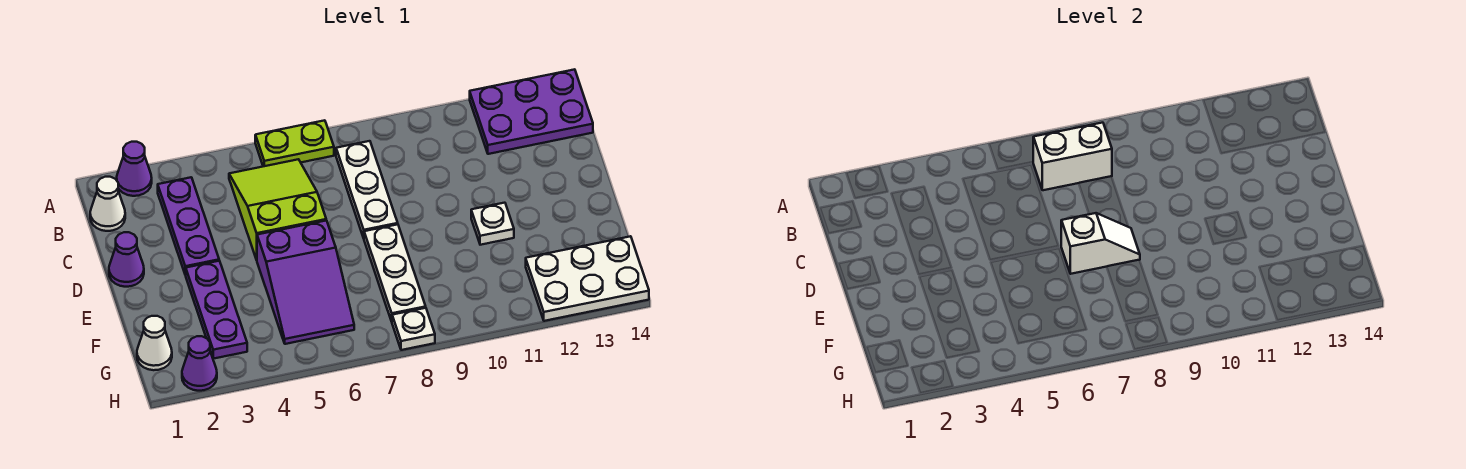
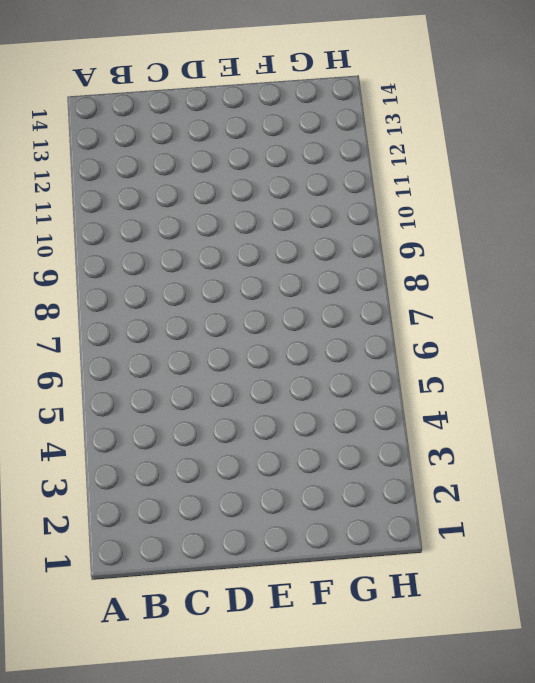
none -> purple cone A2 level 1
none -> lime plate A6:A7 level 1
none -> purple plate A12:B14 level 1

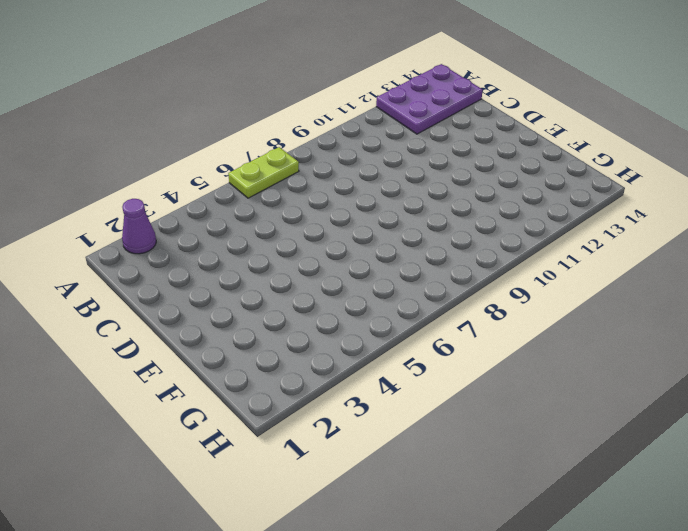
none -> white cone B1 level 1
none -> purple plate B3:D3 level 1
none -> lime slope B5:D6 level 1 top D

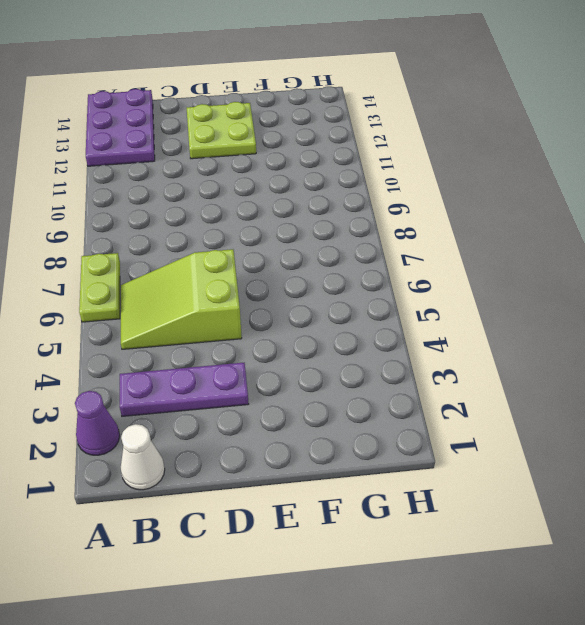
lime plate D12:E13 level 1 -> none
none -> white plate B8:D8 level 1
none -> purple cone D1 level 1
none -> purple plate E3:G3 level 1

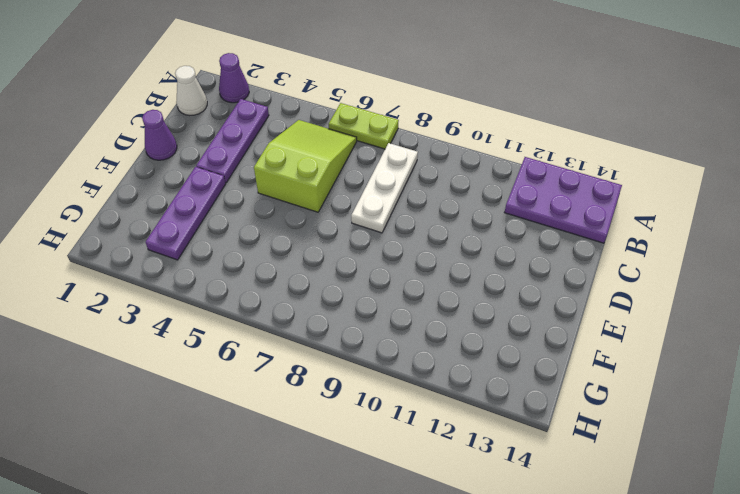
none -> purple slope E5:G6 level 1 top E
none -> white plate E8:G8 level 1
none -> white plate E11 level 1

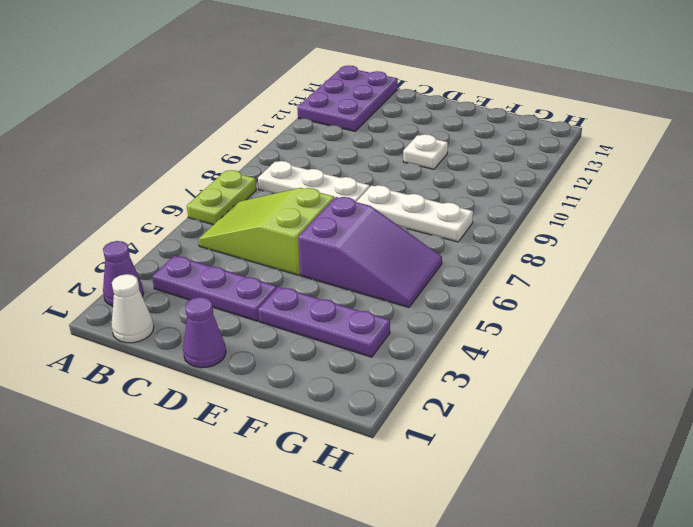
none -> white cone G1 level 1
none -> white plate G12:H14 level 1
none -> purple cone H2 level 1

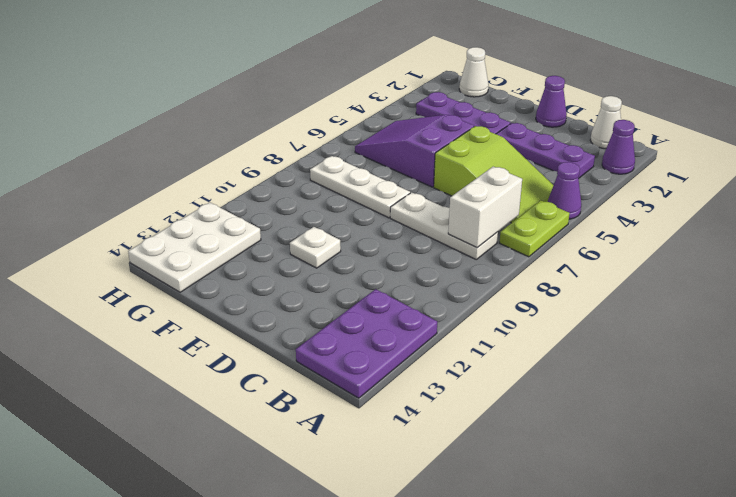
purple cone A5 level 1 -> purple cone H2 level 1
none -> white plate H8 level 1
none -> white slope E7:E8 level 2 top 7

